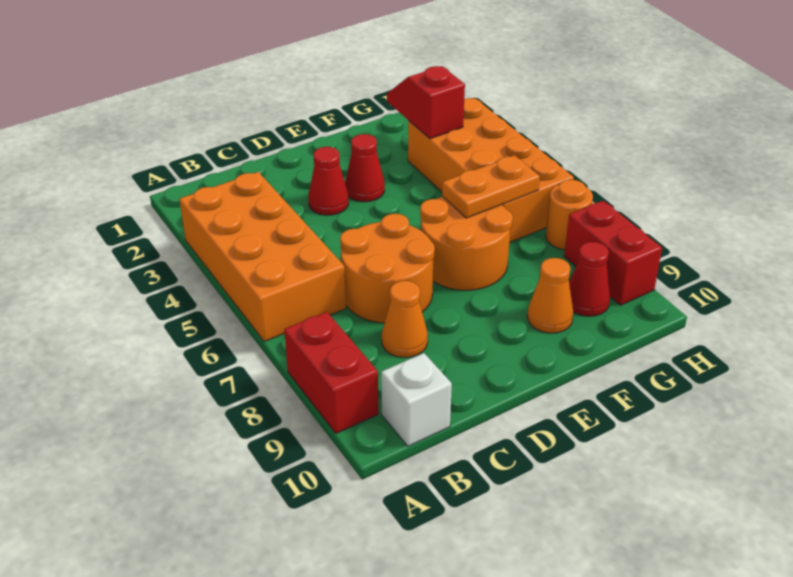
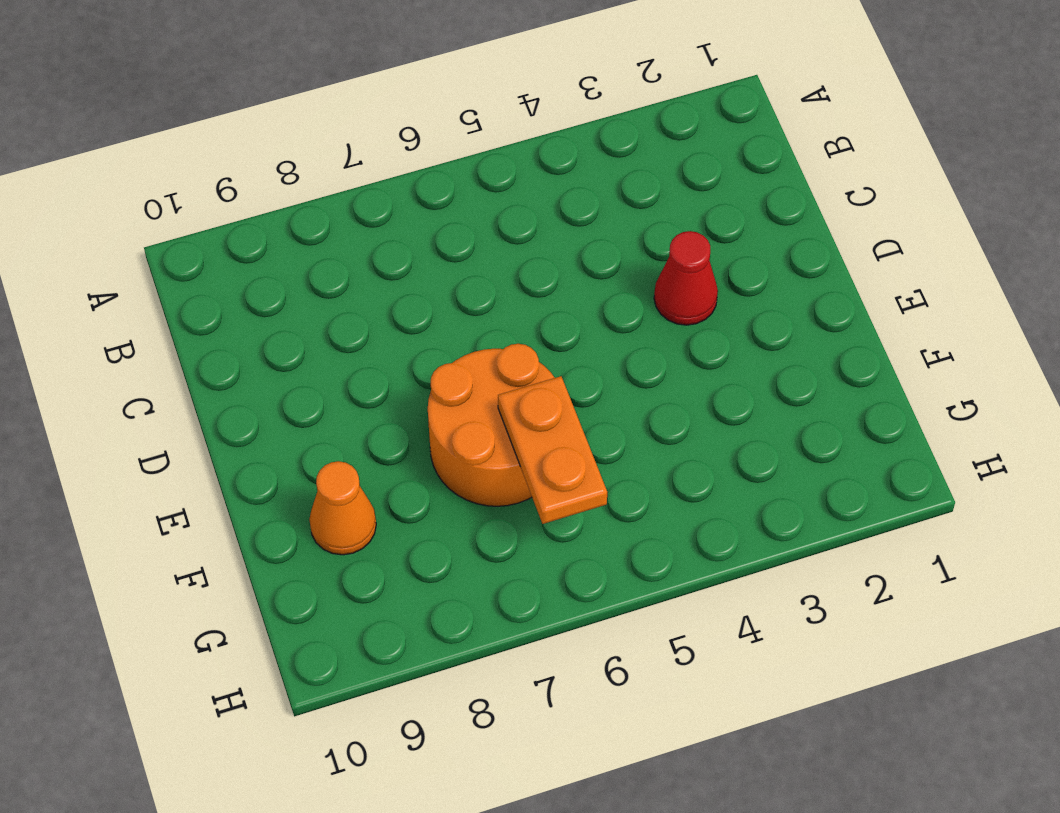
none -> orange brick A3:B6 level 1
none -> red brick A8:A9 level 1
none -> white brick B10 level 1

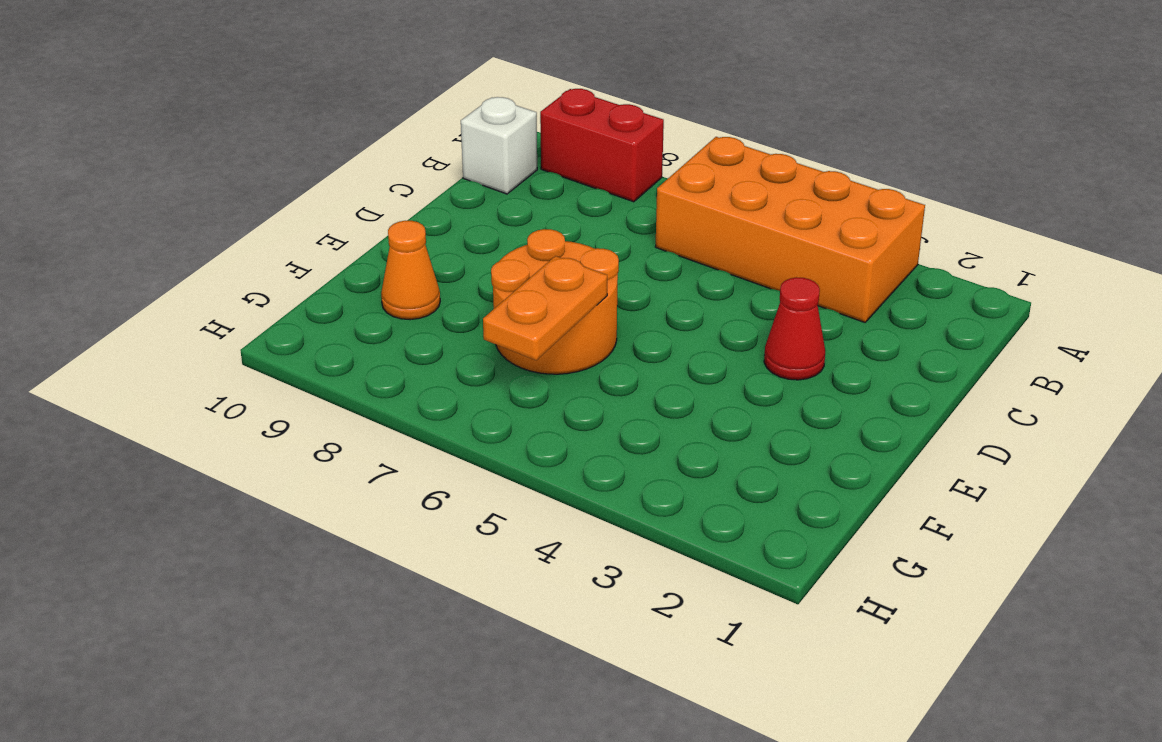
none -> orange round brick C6:D7 level 1
none -> orange cone C8 level 1
none -> red cone E3 level 1

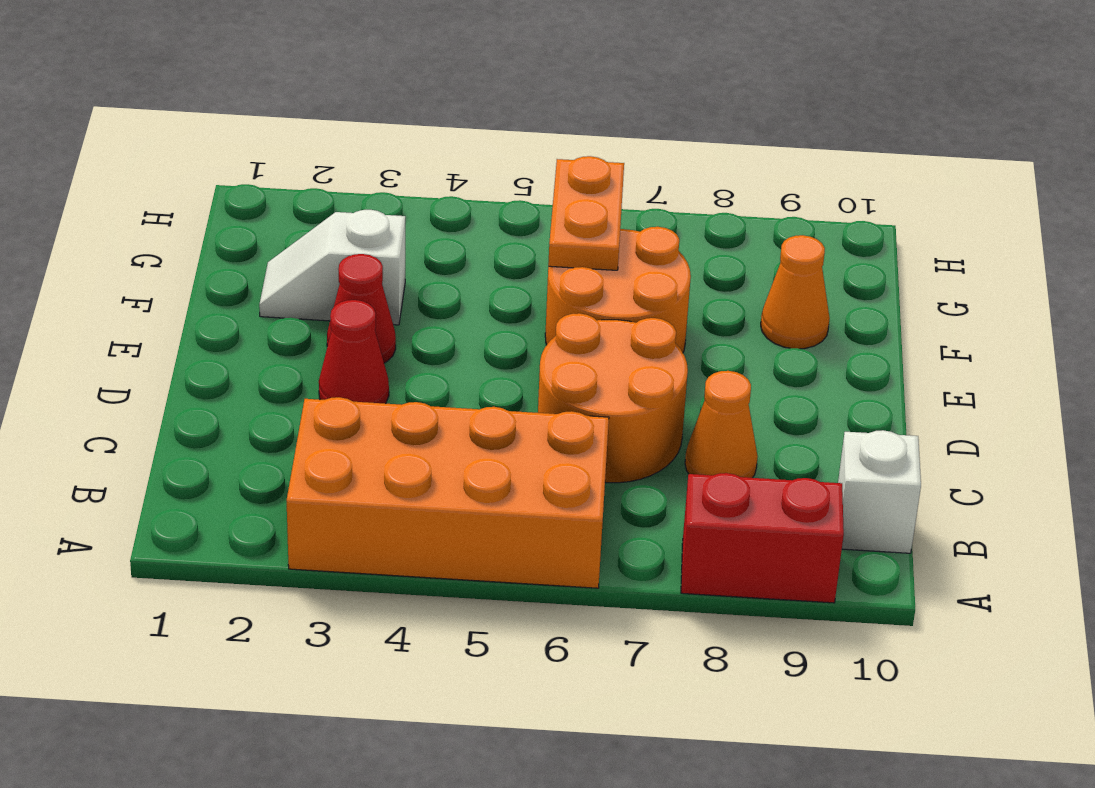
white slope F2:F3 level 1 top 3 -> none
none -> orange brick G3:H6 level 1
none -> red cone G9 level 1
none -> orange round brick H7 level 1

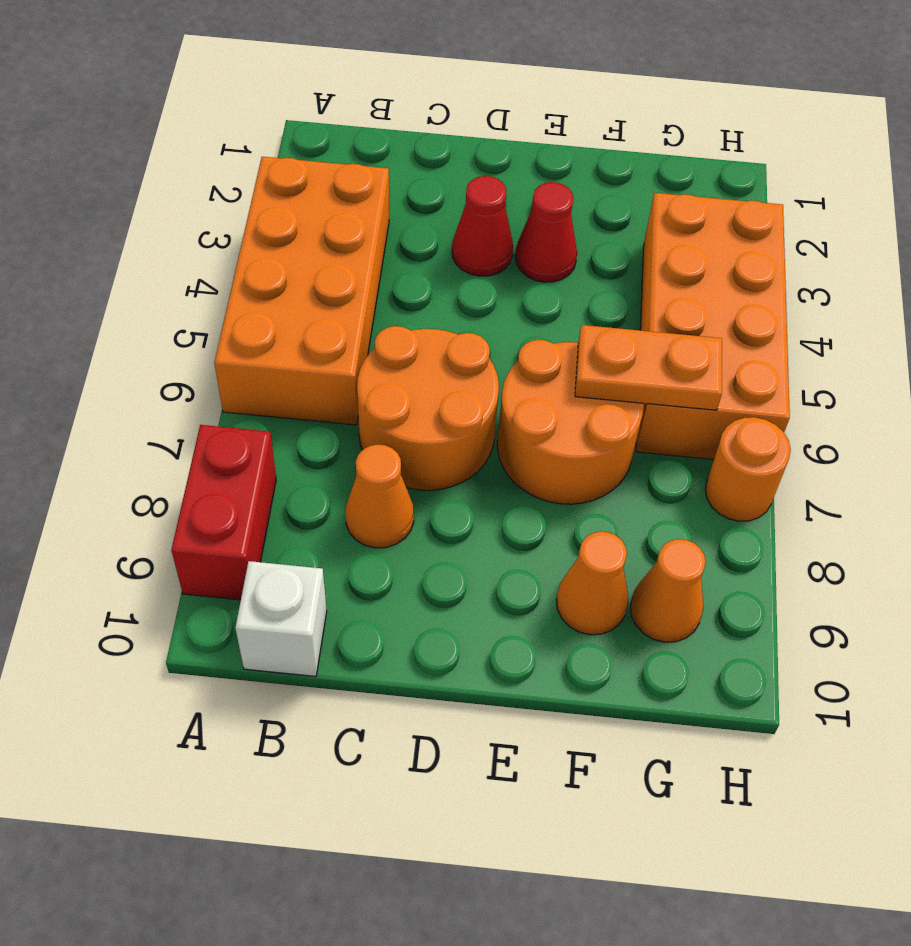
orange cone G9 level 1 -> red cone G9 level 1
none -> red brick H8:H9 level 1
none -> red slope G2:G3 level 2 top 3

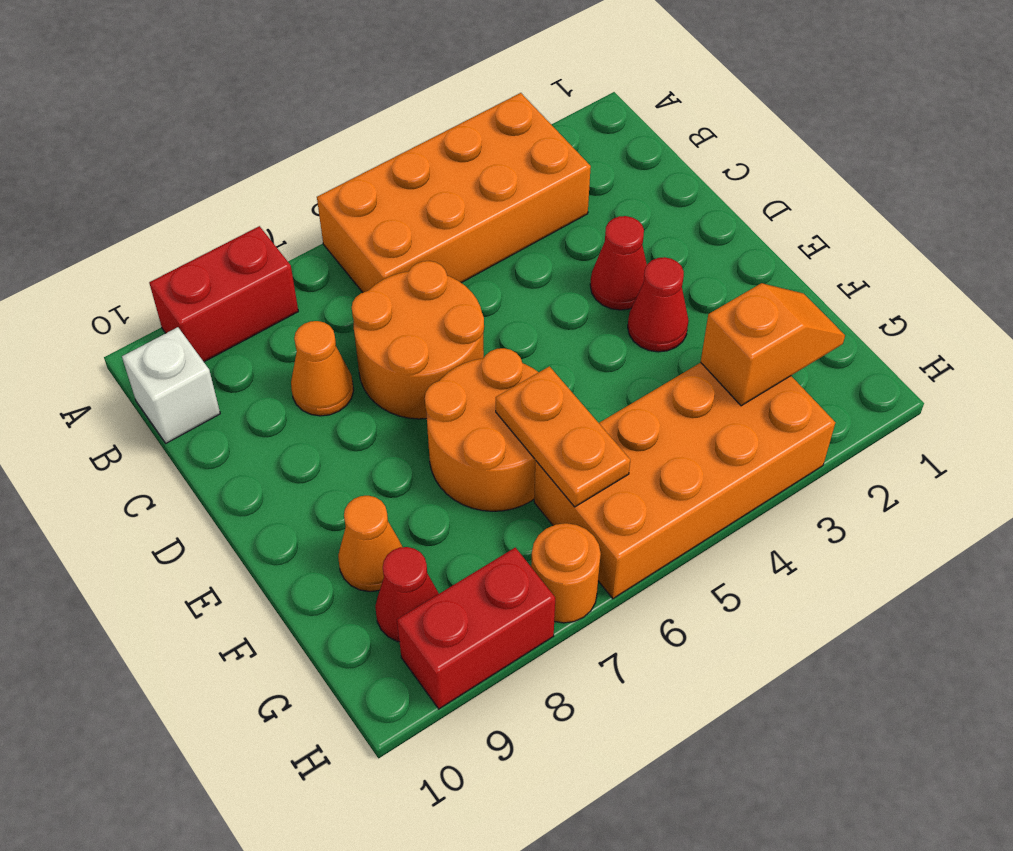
orange slope G2:G3 level 2 top 3 -> red slope G2:G3 level 2 top 3

